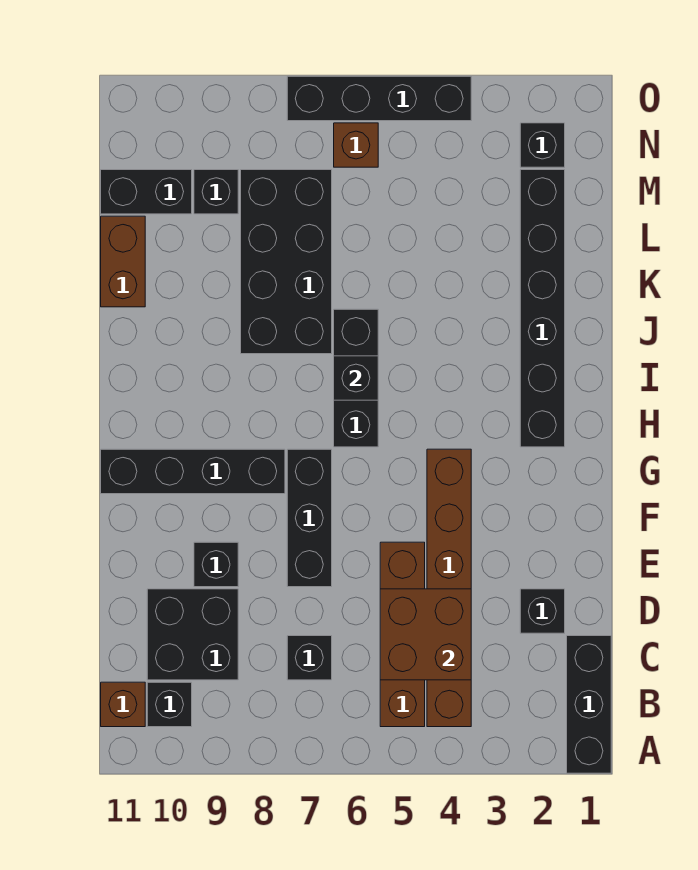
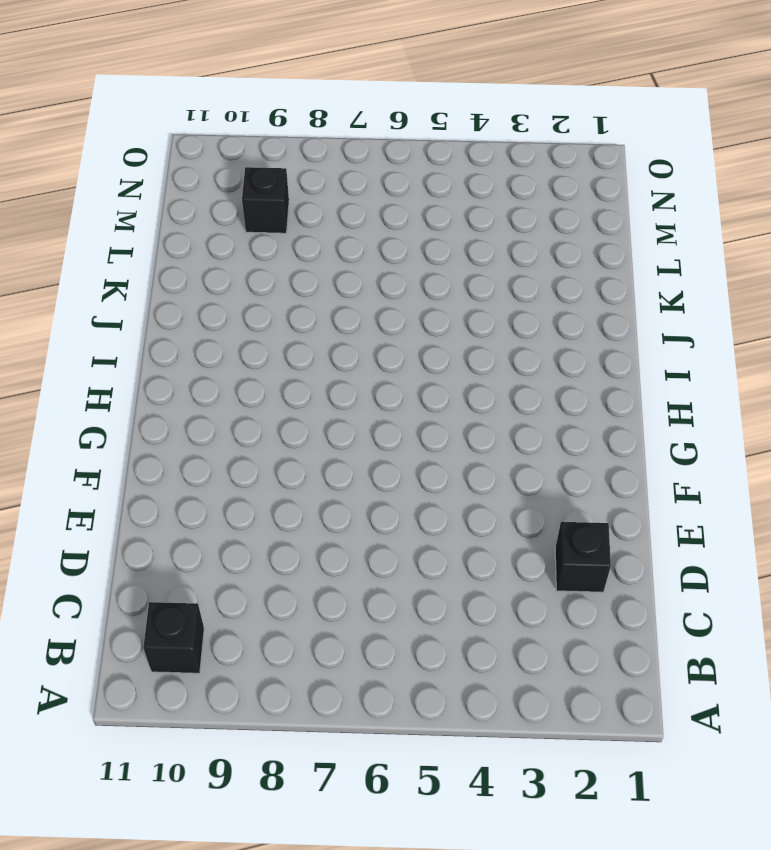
none -> black brick A1:C1 level 1
none -> brown brick B4:G4 level 1
none -> brown brick B5:E5 level 1

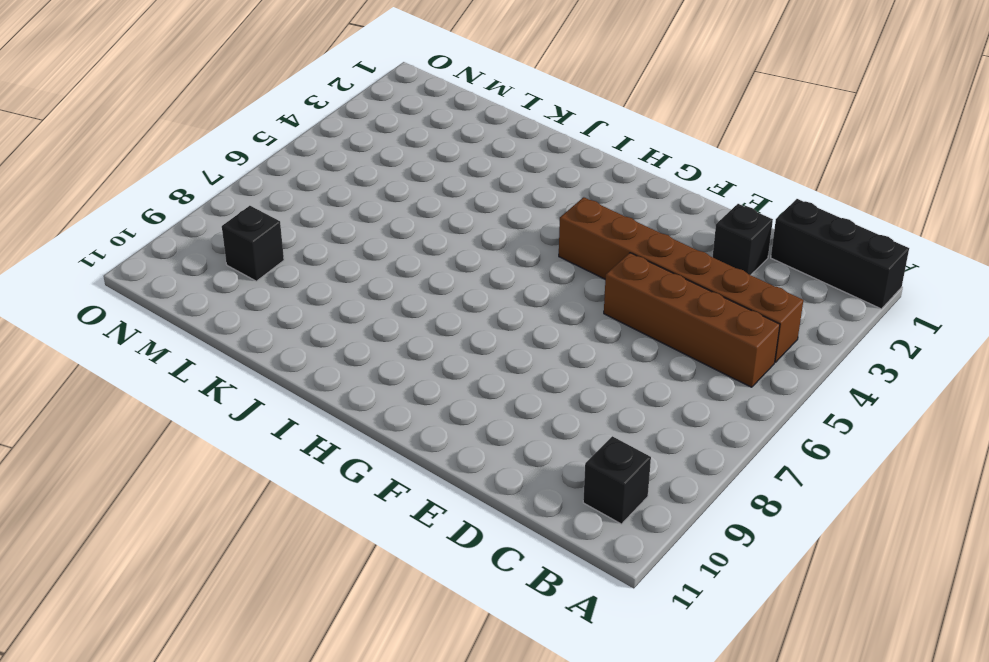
none -> brown brick B11 level 1
none -> black brick C7 level 1
none -> black brick C9:D10 level 1

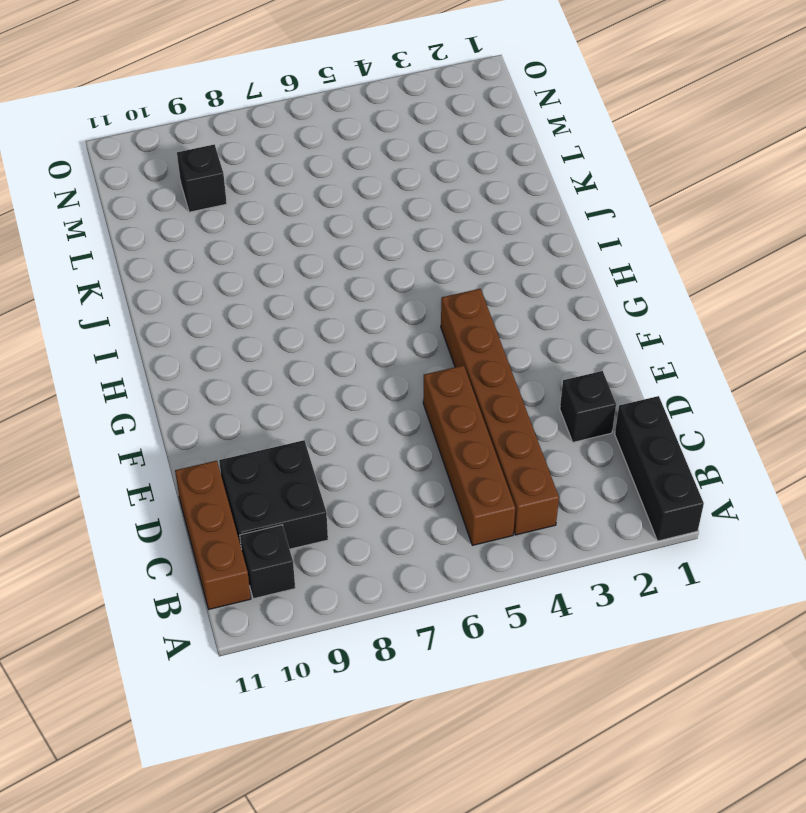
brown brick B11:D11 level 1 -> brown brick B11 level 1
none -> black brick C7 level 1
none -> black brick E7:G7 level 1
none -> black brick E9 level 1

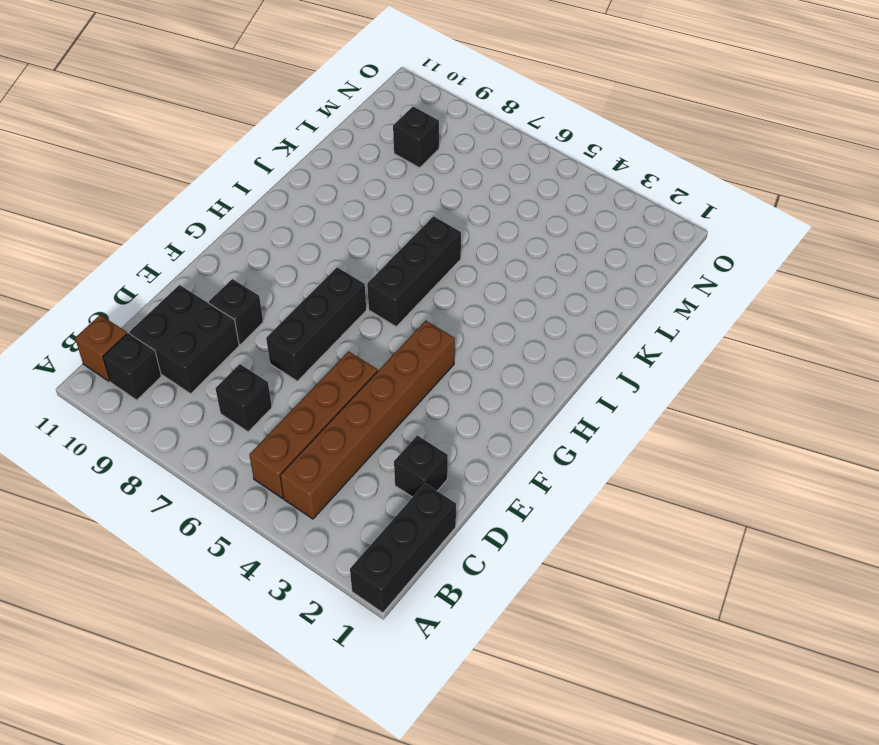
none -> black brick G8:G11 level 1
none -> black brick H2:M2 level 1
none -> black brick J7:M8 level 1

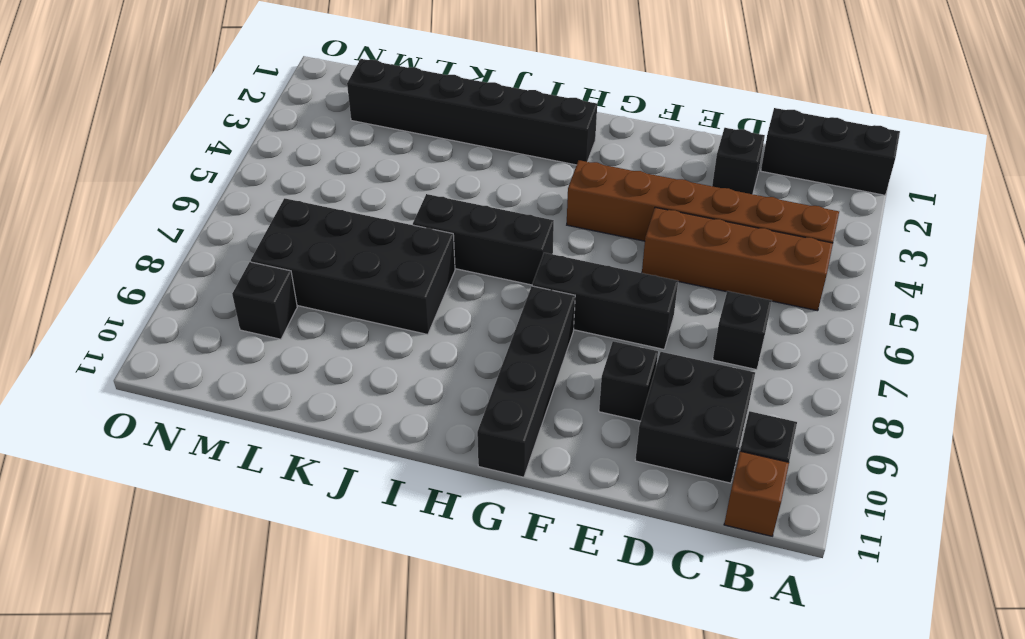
none -> brown brick K11:L11 level 1
none -> black brick M10:M11 level 1
none -> black brick N2 level 1

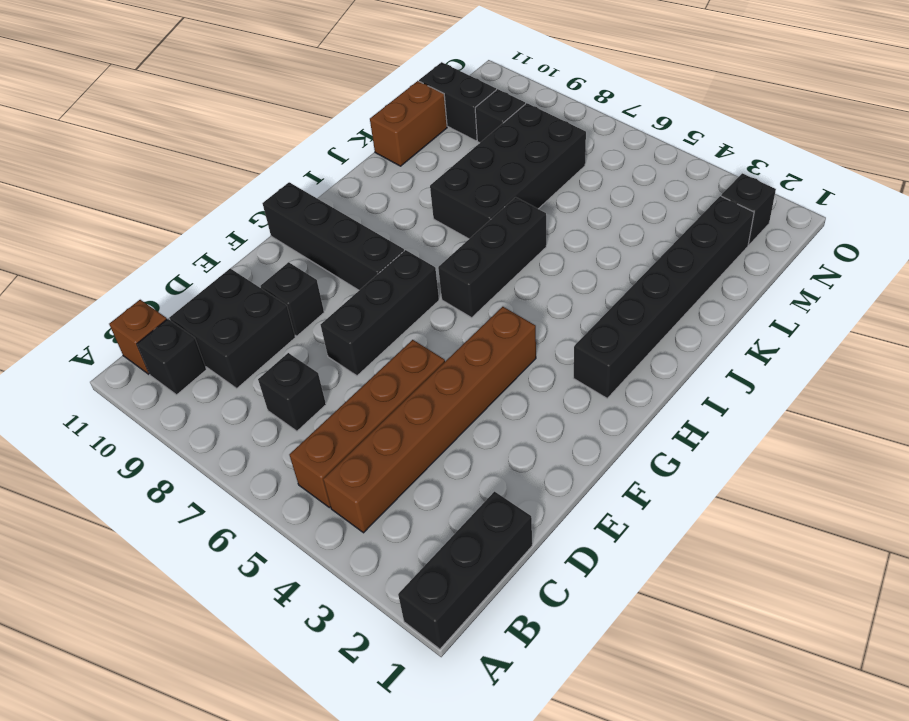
none -> black brick D2 level 1
none -> brown brick N6 level 1
none -> black brick O4:O7 level 1

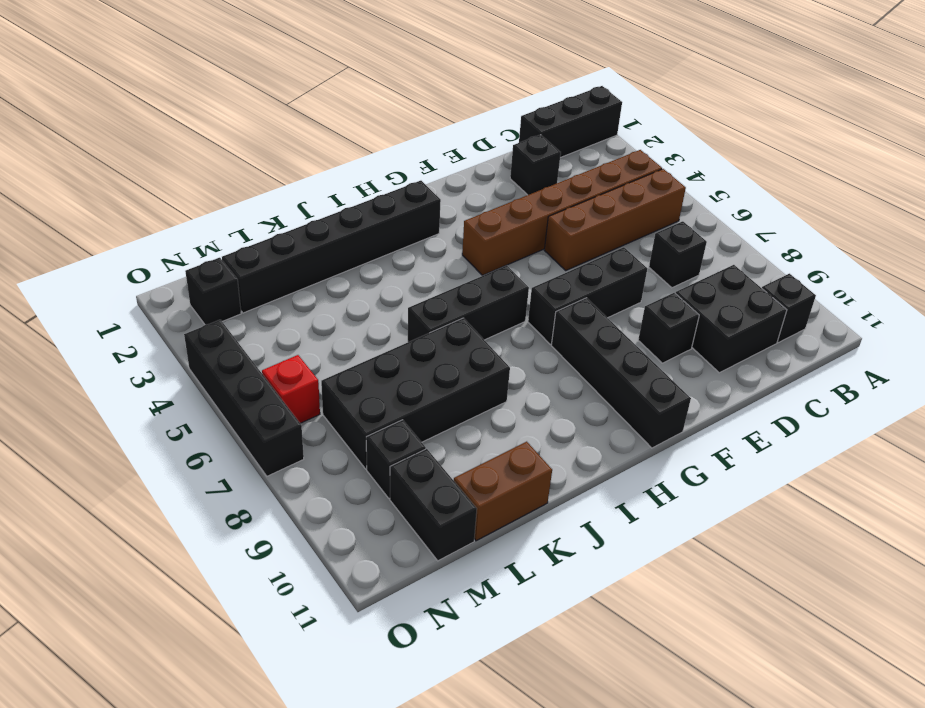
red brick N6 level 1 -> brown brick N6 level 1
none -> brown brick B11 level 1
none -> brown brick C4:D5 level 2
none -> black brick I6 level 2

